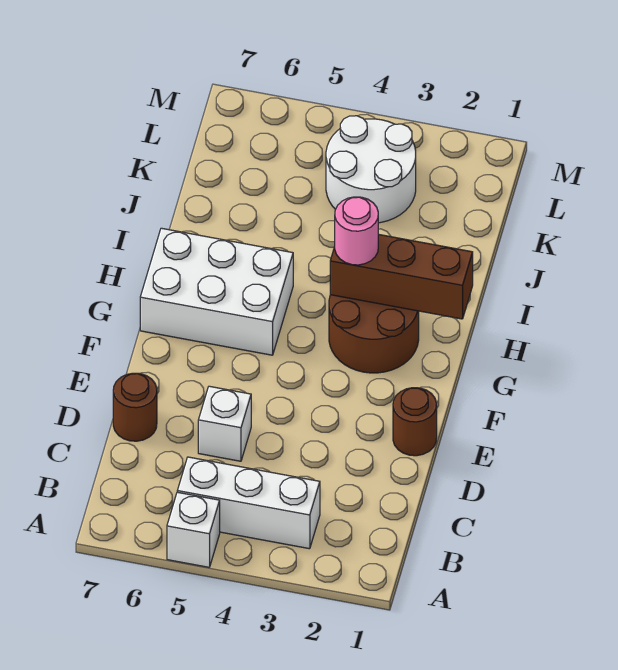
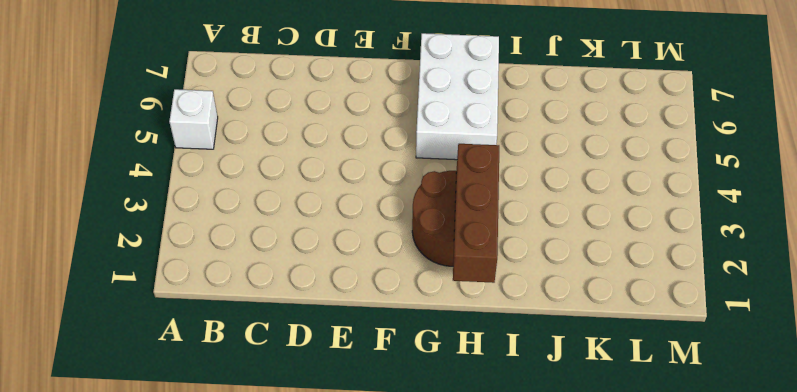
none -> white brick B3:B5 level 1
none -> white brick D5 level 1

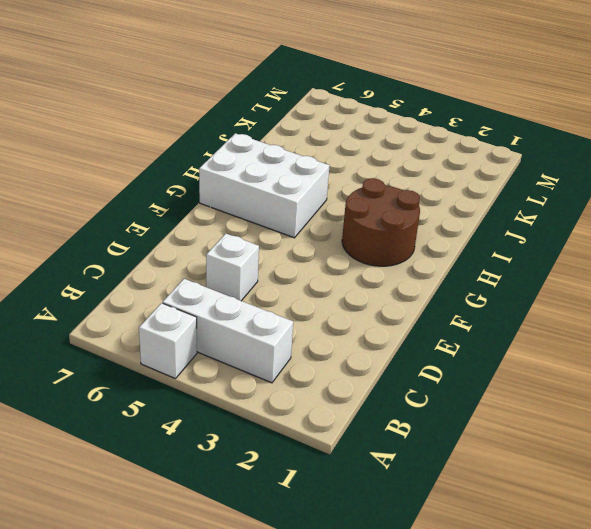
none -> brown round brick D7 level 1
none -> brown round brick E1 level 1

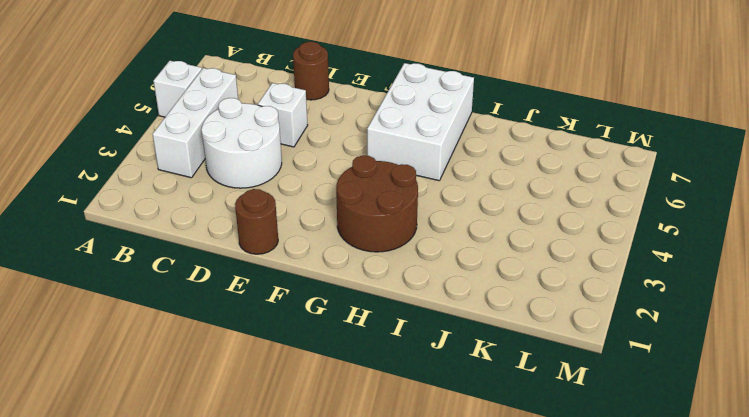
white round brick C3:D4 level 1 -> white round brick K3:L4 level 1
none -> brown brick H1:H3 level 2
none -> pink round brick H3 level 3

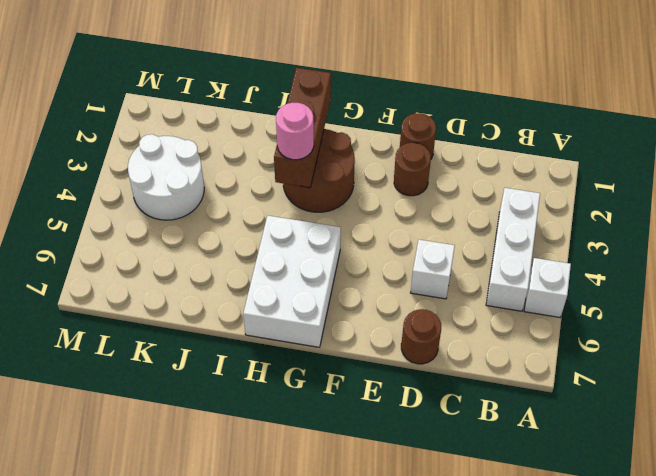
brown round brick E2 level 1 -> none

